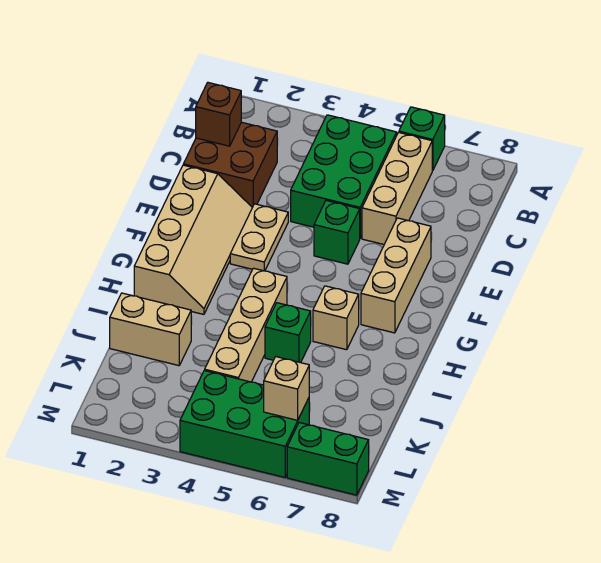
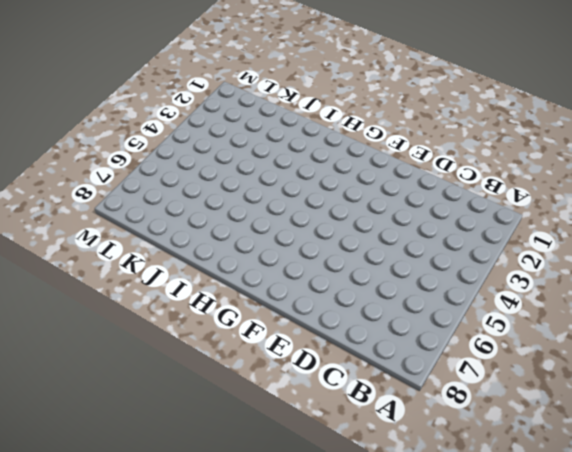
none -> green brick A6 level 1
none -> green brick B4:D5 level 1
none -> tan brick B6:D6 level 1

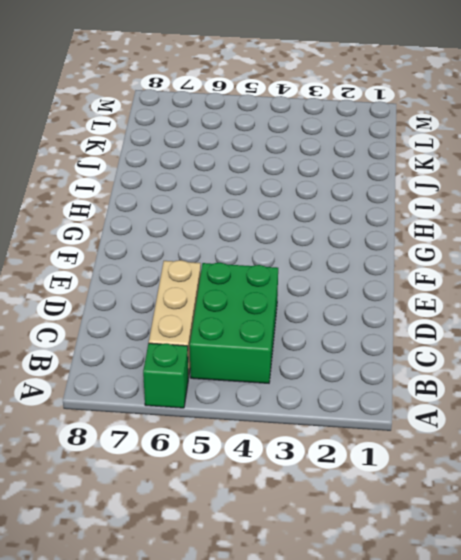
none -> brown brick C1:D2 level 1
none -> tan slope E1:H2 level 1 top 1
none -> tan plate E3:F3 level 1

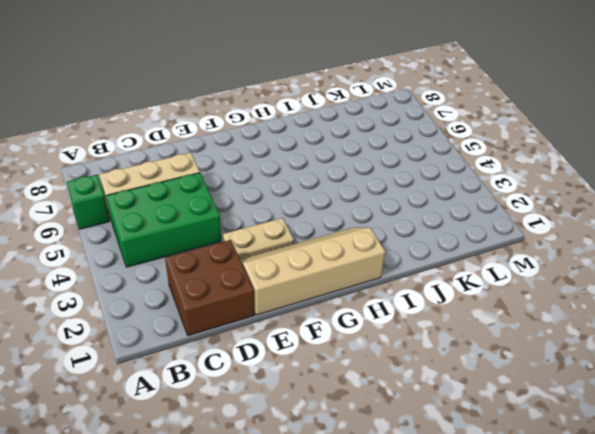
none -> green brick E5 level 1
none -> tan brick E7:G7 level 1
none -> tan brick H4:K4 level 1

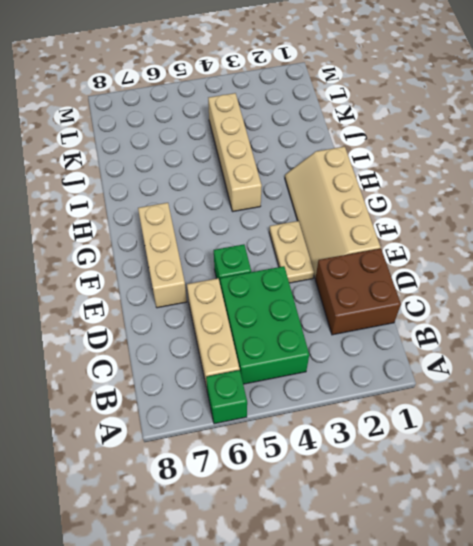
none -> tan brick H6 level 1
none -> green brick I5 level 1
none -> tan brick J1:J2 level 1

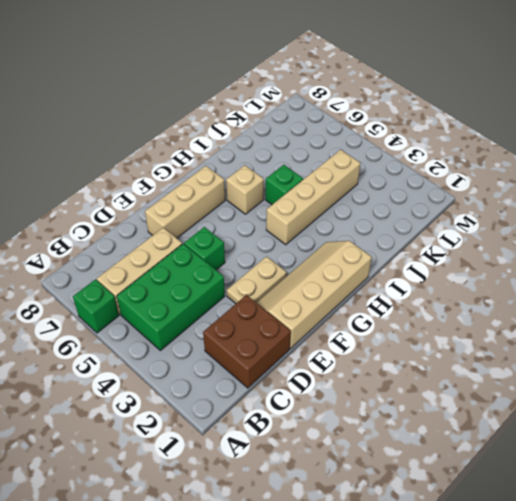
none -> tan brick J1:J2 level 1
none -> green brick L4:M6 level 1
none -> green brick M7:M8 level 1

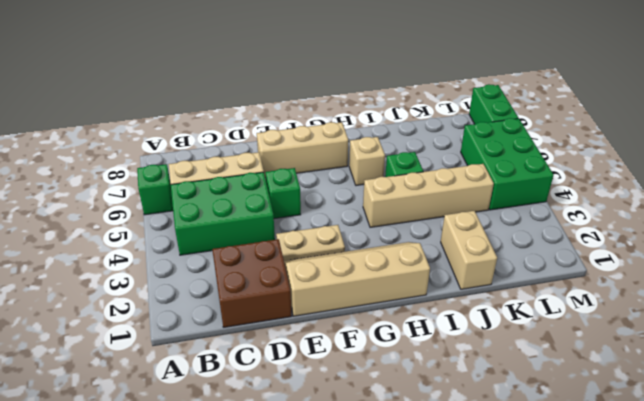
none -> brown brick C1 level 2
none -> tan brick L6 level 2

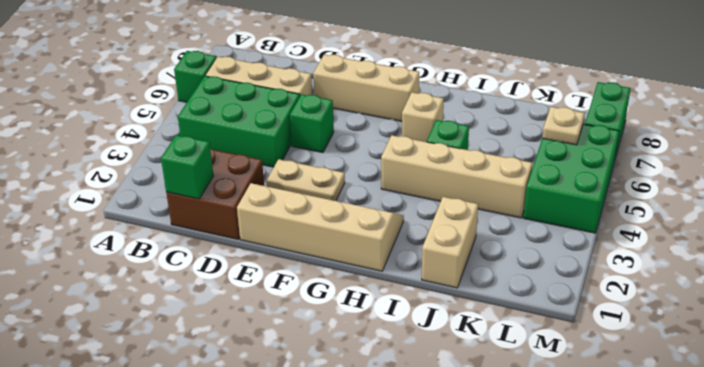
green brick C1 level 2 -> brown brick C1 level 2
tan plate L6 level 2 -> tan brick L6 level 2

